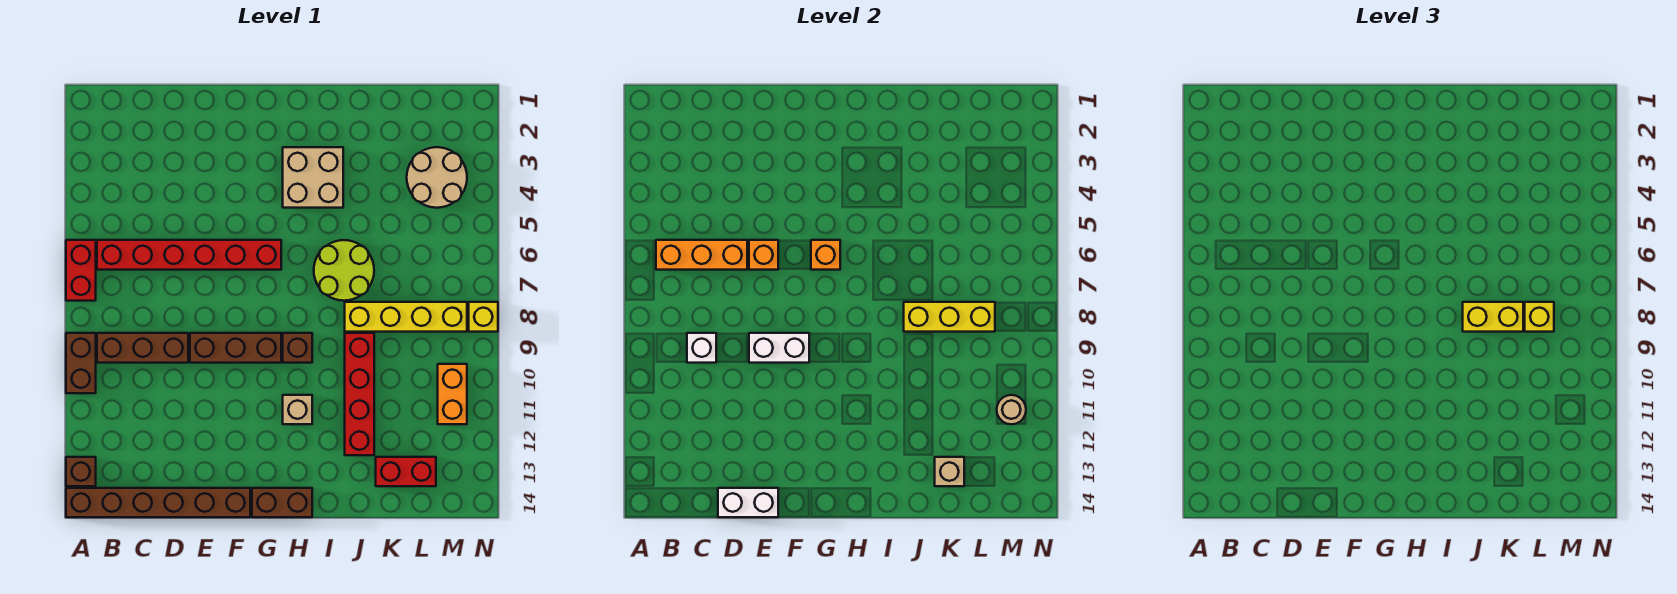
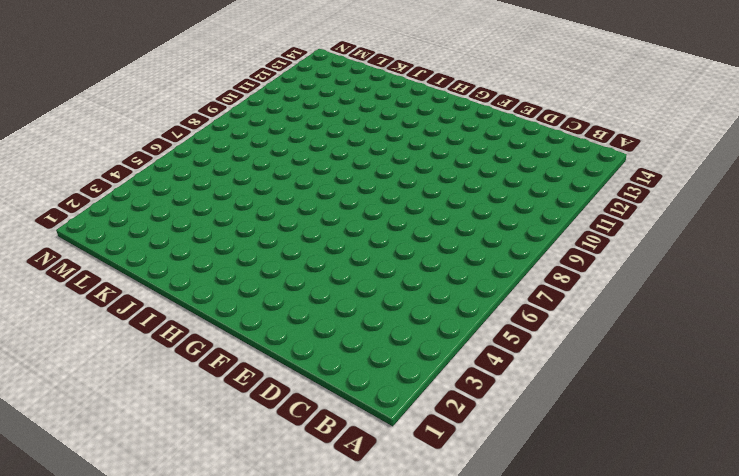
none -> red brick A6:A7 level 1
none -> brown brick A9:A10 level 1
none -> brown brick A13 level 1

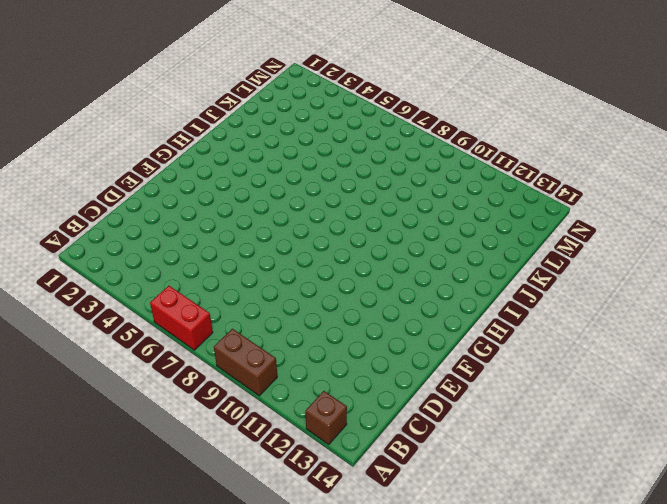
none -> brown brick A14:F14 level 1
none -> red brick B6:G6 level 1
none -> brown brick B9:D9 level 1

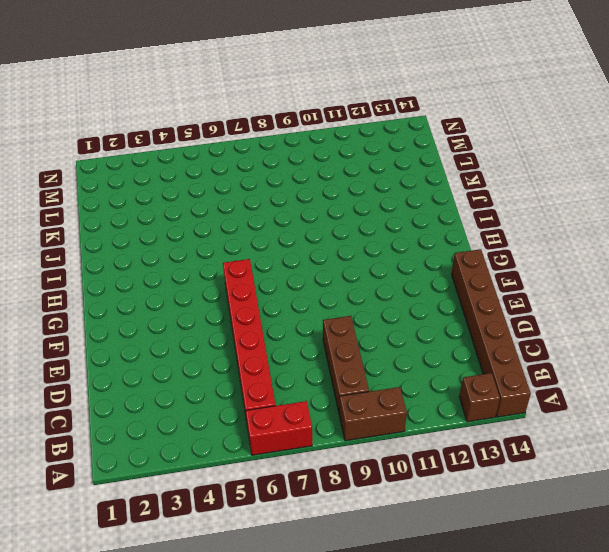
none -> brown brick E9:G9 level 1
none -> brown brick G14:H14 level 1
none -> tan brick H3:I4 level 1

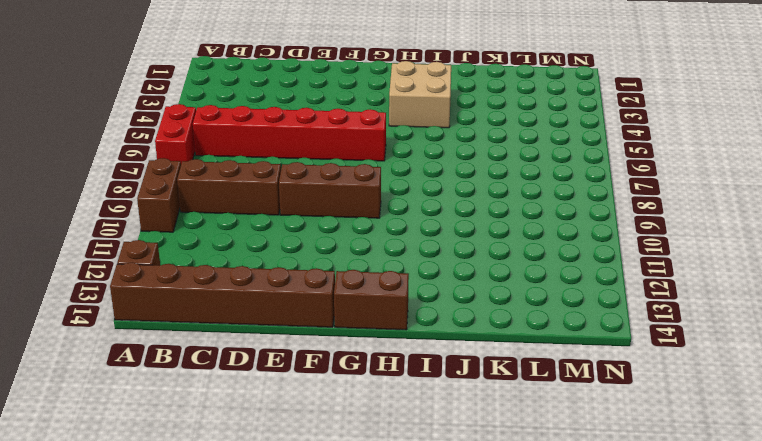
none -> brown brick H9 level 1
none -> tan brick H11 level 1
none -> lime round brick I6:J7 level 1

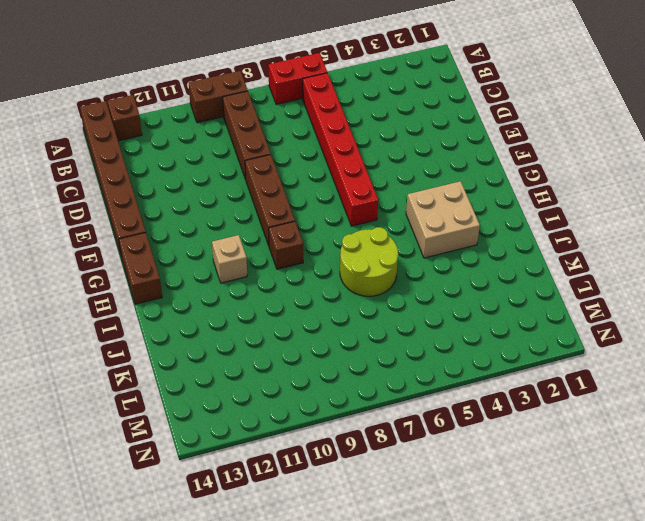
none -> yellow brick J8:M8 level 1
none -> red brick J9:J12 level 1
none -> red brick K13:L13 level 1

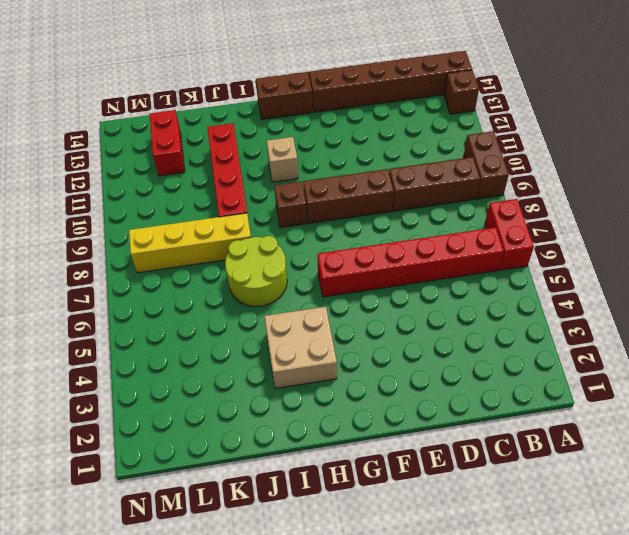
red brick L12:L13 level 1 -> red brick K13:L13 level 1
none -> tan round brick L3:M4 level 1
none -> orange brick M10:M11 level 1
none -> yellow brick N8 level 1

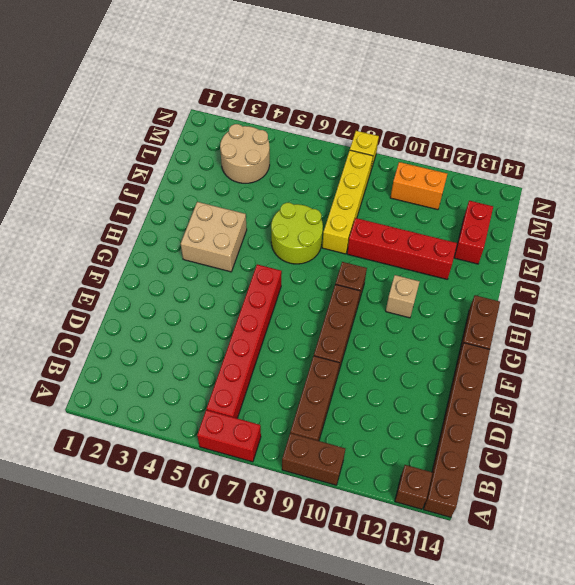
none -> orange brick B6:D6 level 2
none -> white brick C9 level 2
none -> white brick D14:E14 level 2

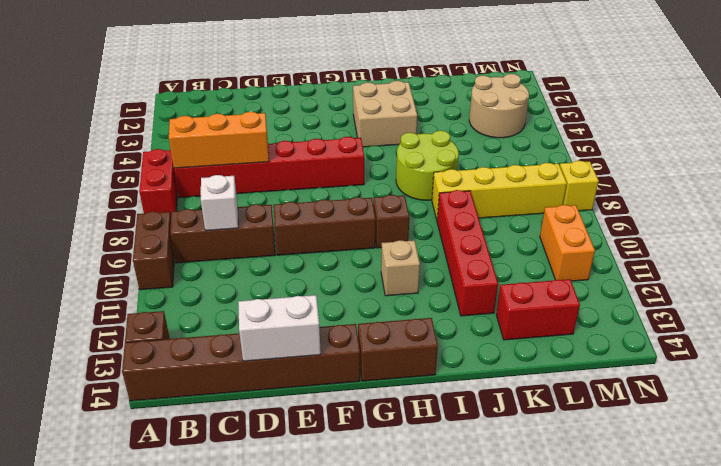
none -> orange brick E6 level 2
none -> white brick E9:F9 level 2
none -> orange brick G6 level 2

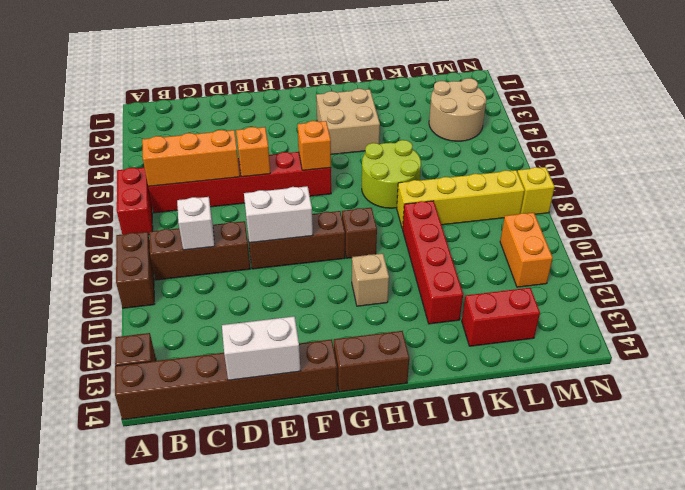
none -> yellow brick J8:L8 level 2
none -> tan brick K13 level 2
none -> tan round brick M11 level 2

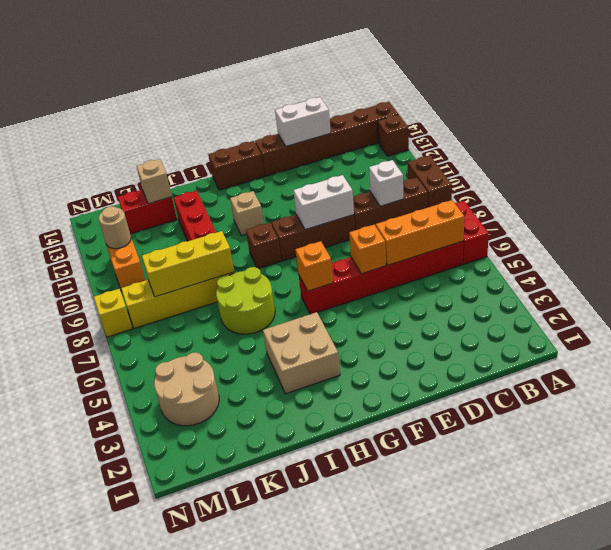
none -> yellow brick J8:K8 level 3
none -> yellow brick L8 level 3

